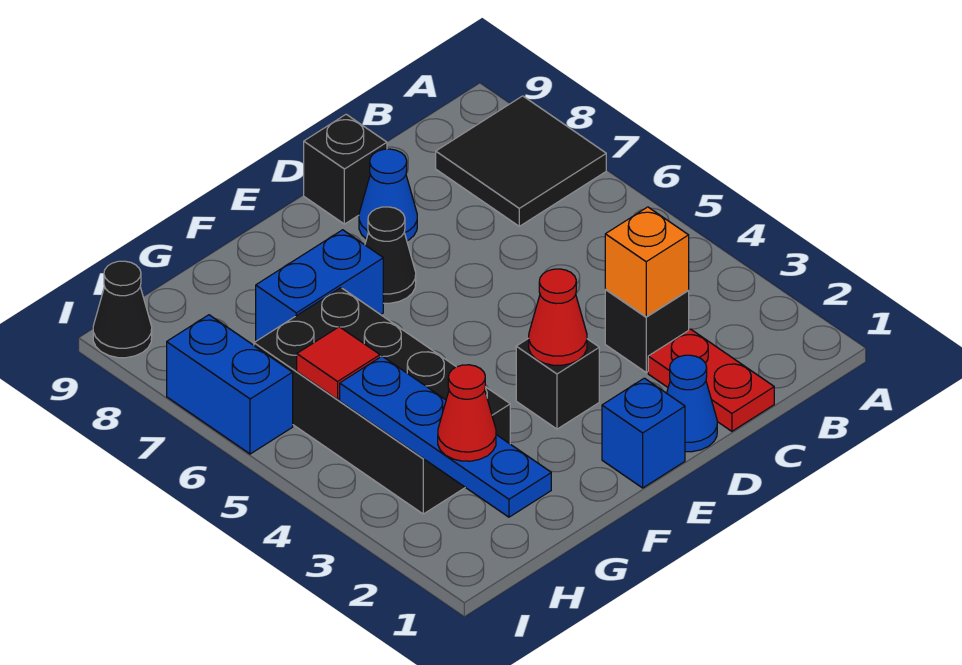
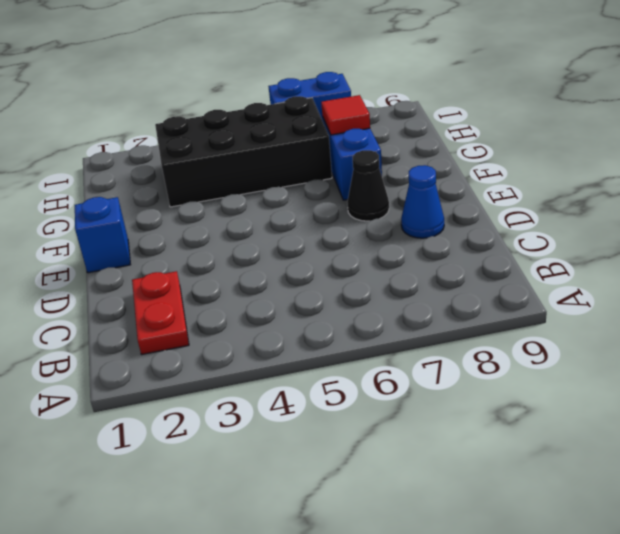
red plate B2:C2 level 1 -> red plate C1:C2 level 1
red tile G7 level 2 -> red tile H5 level 2
none -> black tile A7:B8 level 1
none -> black brick C3 level 1
none -> blue cone D1 level 1

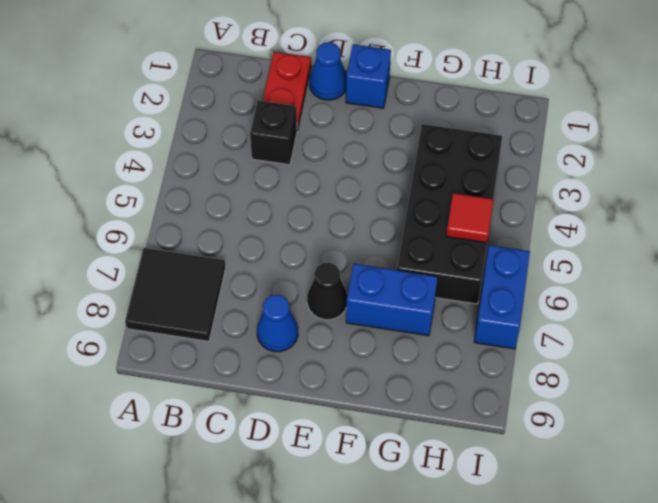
none -> black brick D9 level 1
none -> black brick E3 level 1
none -> black cone I9 level 1

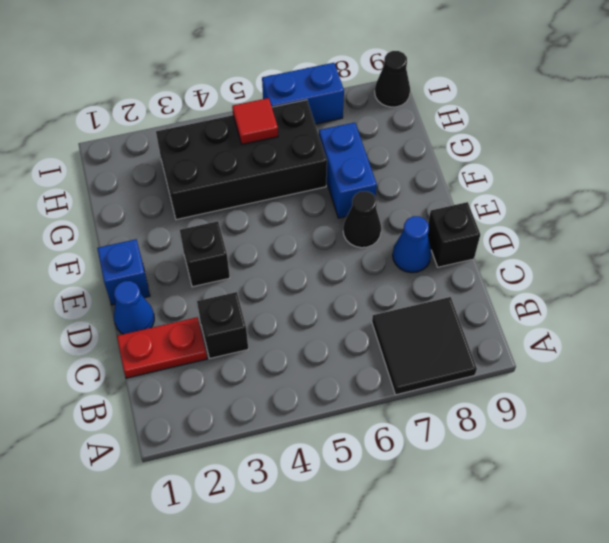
none -> orange brick C3 level 2
none -> red cone E3 level 2
none -> blue plate H1:H4 level 2

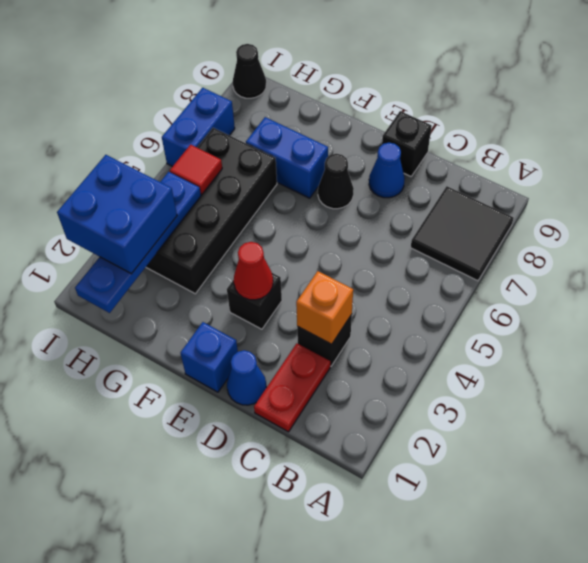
blue brick H2:I3 level 3 -> red cone H2 level 3

